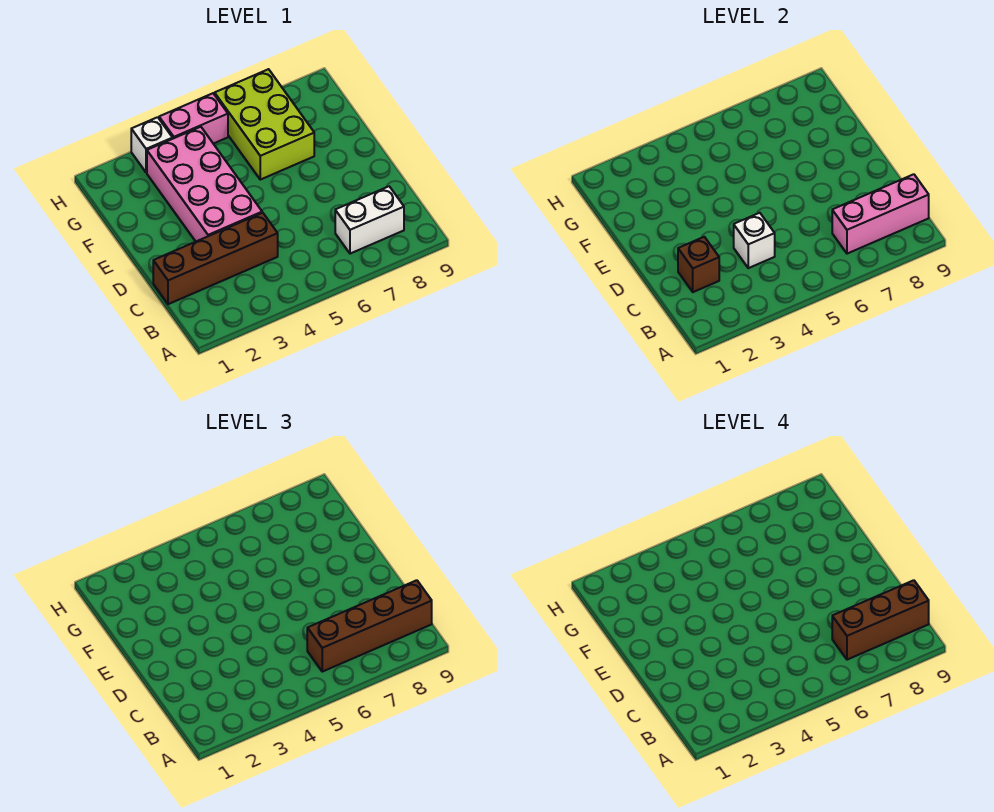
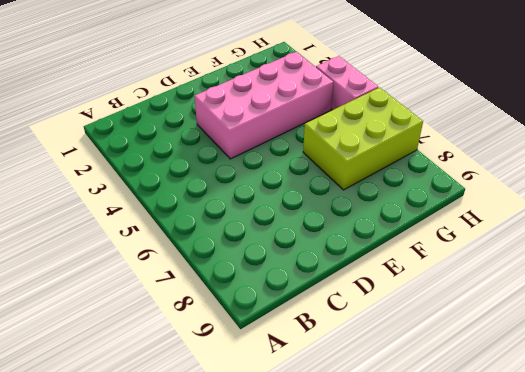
none -> white brick B7:B8 level 1
none -> brown brick C1:C4 level 1

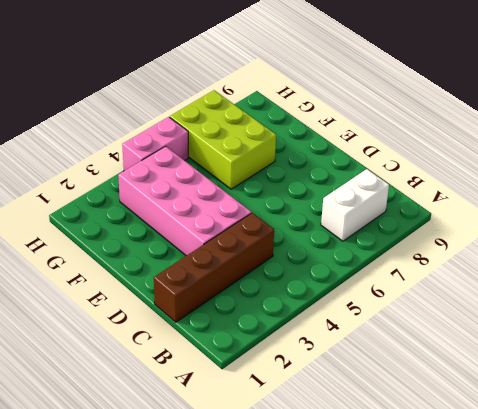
none -> white brick H3 level 1
none -> pink brick B7:B9 level 2

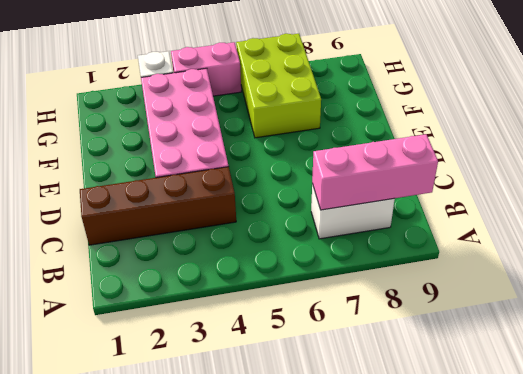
none -> brown brick C2 level 2
none -> white brick C4 level 2

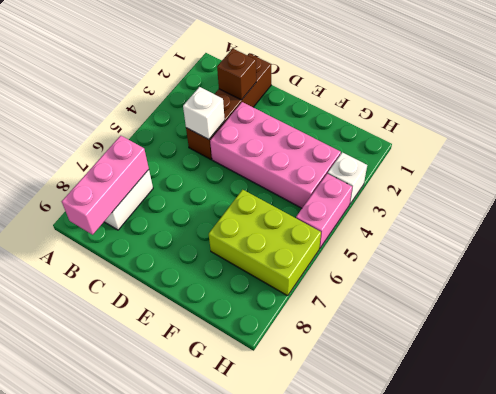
none -> brown brick B6:B9 level 3
none -> brown brick B7:B9 level 4

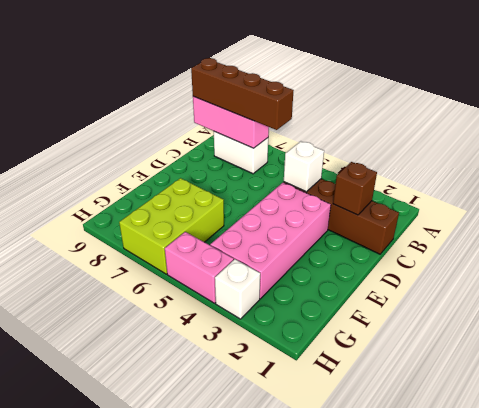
none -> brown brick B7:B9 level 4

